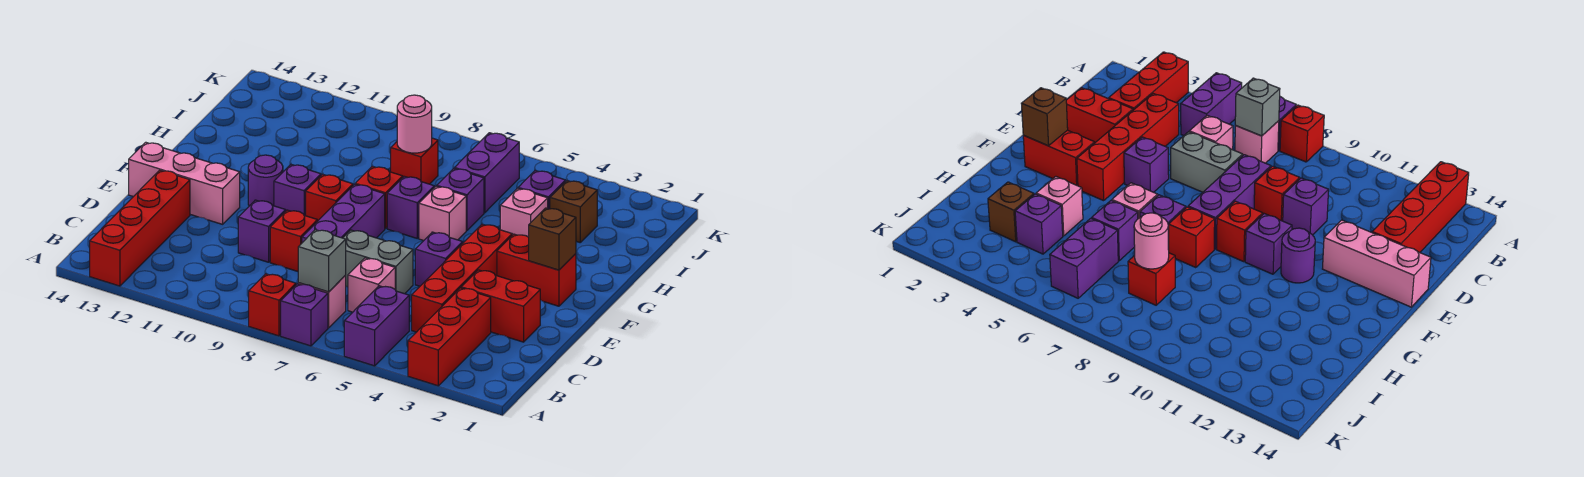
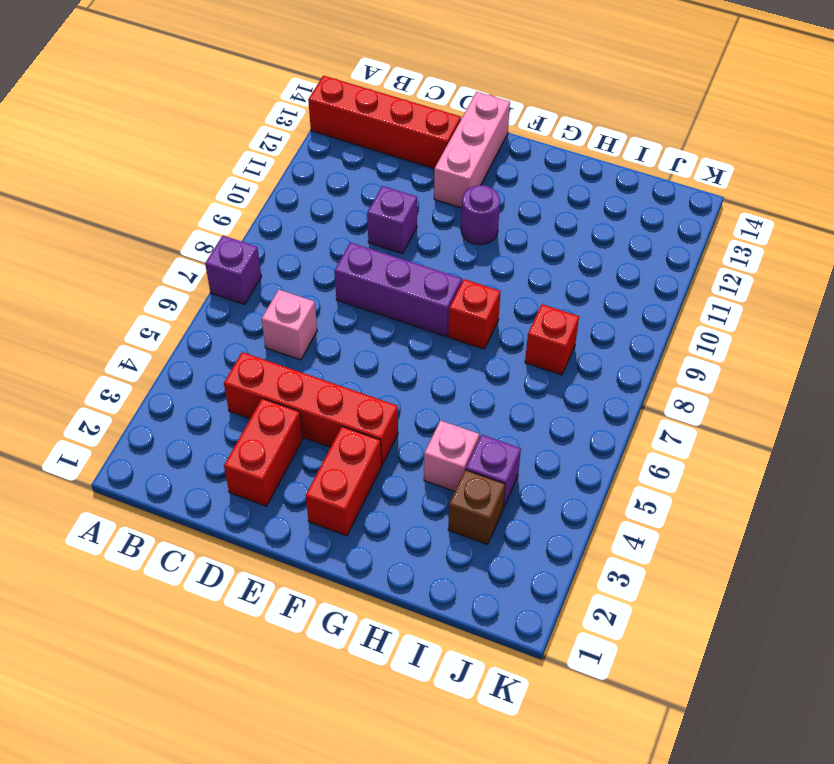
none -> red brick A3:C3 level 1
none -> purple brick A5:B5 level 1
none -> red brick A8 level 1
none -> pink brick B7 level 1

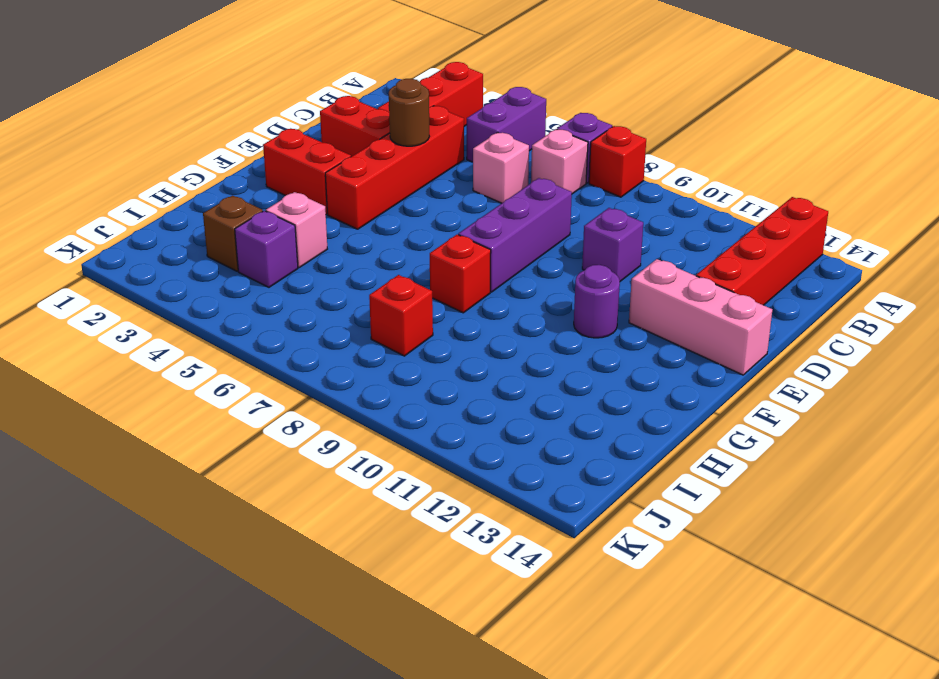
brown round brick D4 level 2 -> none
none -> grey brick D6:D7 level 1
none -> red brick D9 level 1
none -> purple brick E5 level 1
none -> red brick F9 level 1

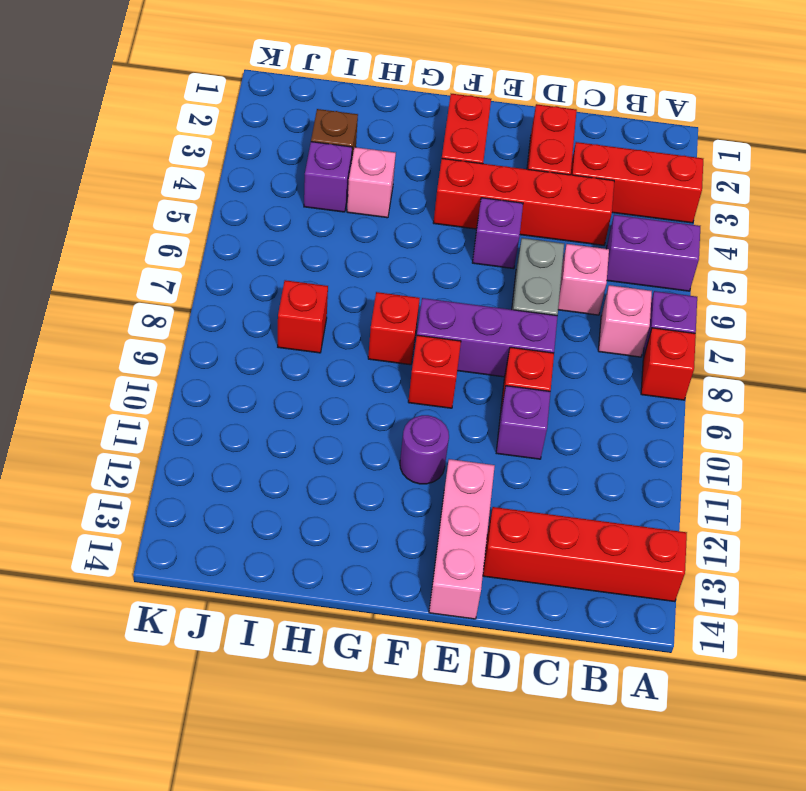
none -> purple brick F10 level 1
none -> pink brick G6 level 1
none -> purple brick G7 level 1
none -> purple brick H6 level 1

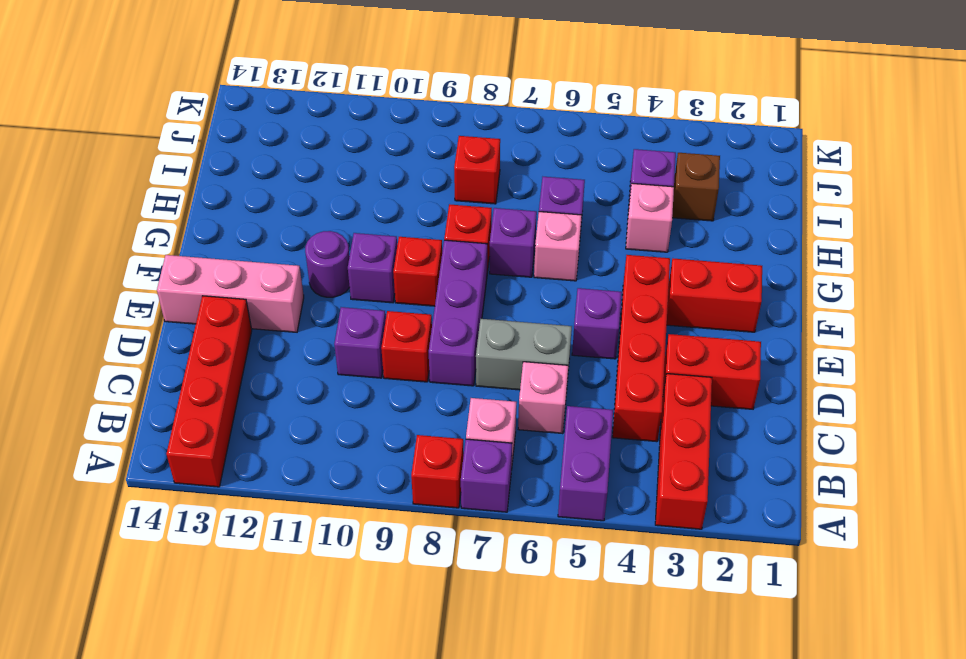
none -> purple brick I6:J6 level 1
none -> grey brick B7 level 2
none -> brown brick F2 level 2
none -> pink round brick I8 level 2

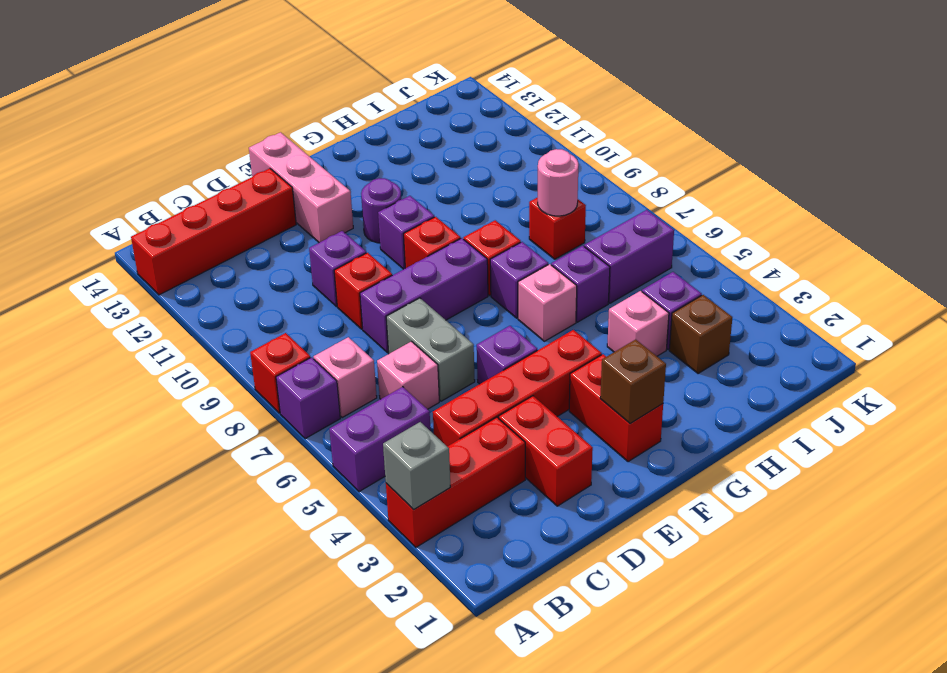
grey brick A3 level 2 -> grey brick B7 level 2

